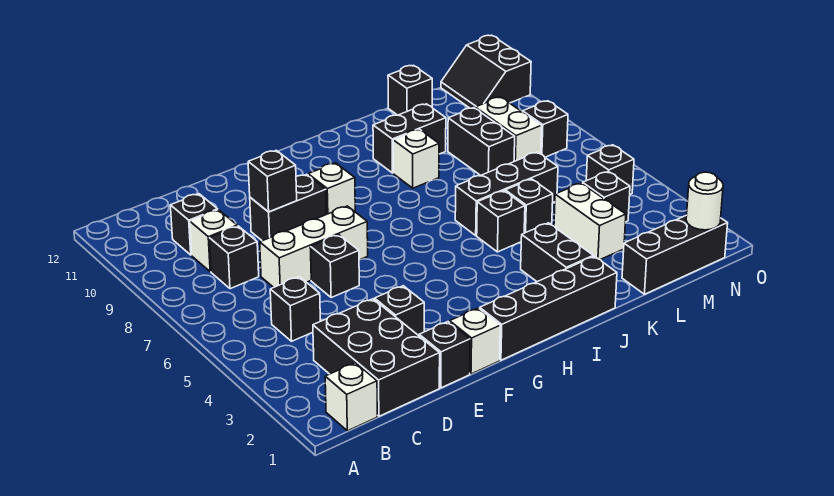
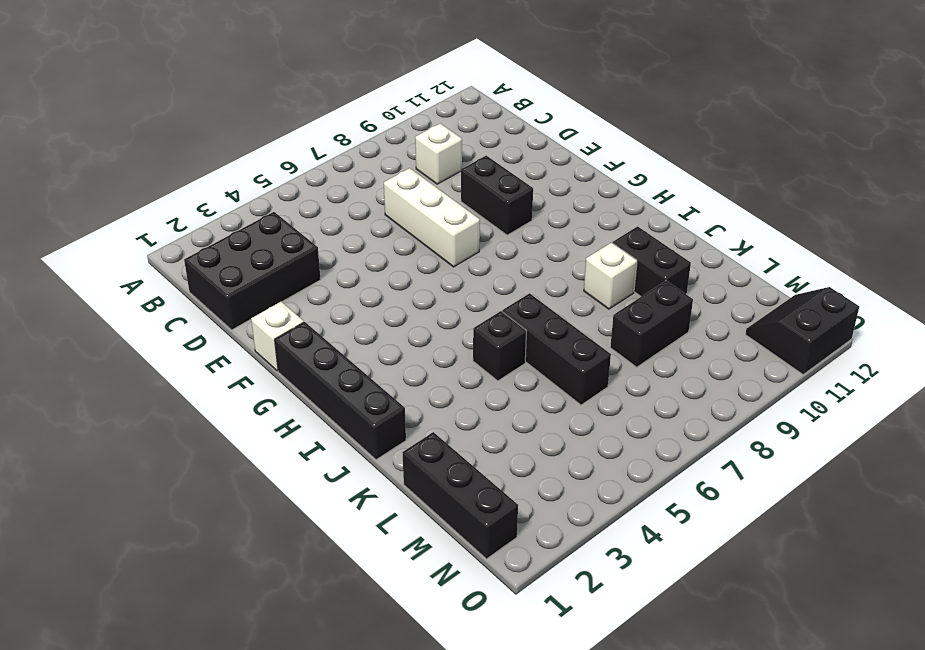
none -> white brick B1 level 1
none -> black brick C5 level 1
none -> black brick C8 level 1
none -> black brick C10 level 1

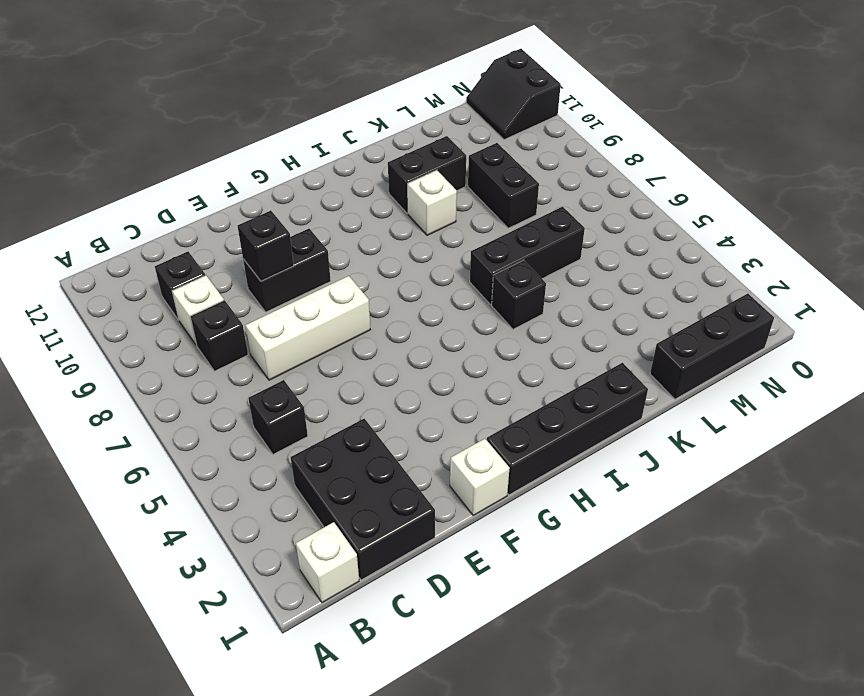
none -> black brick E1 level 1
none -> black brick E3 level 1
none -> black brick E6 level 1
none -> white brick G9 level 1

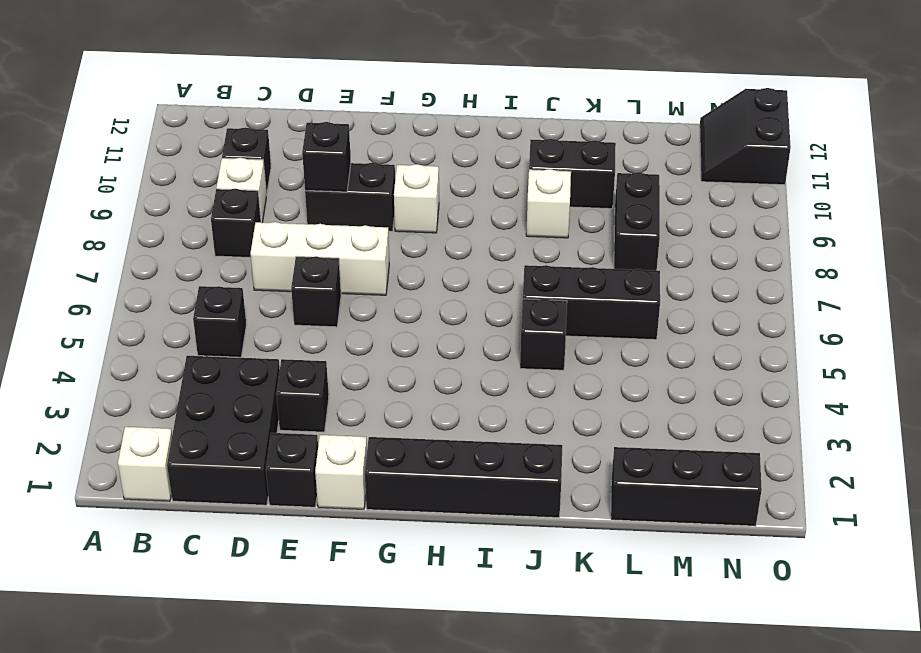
none -> black brick J2:J3 level 1
none -> black brick K5 level 1
none -> white brick L3:L4 level 1
none -> black brick L12 level 1

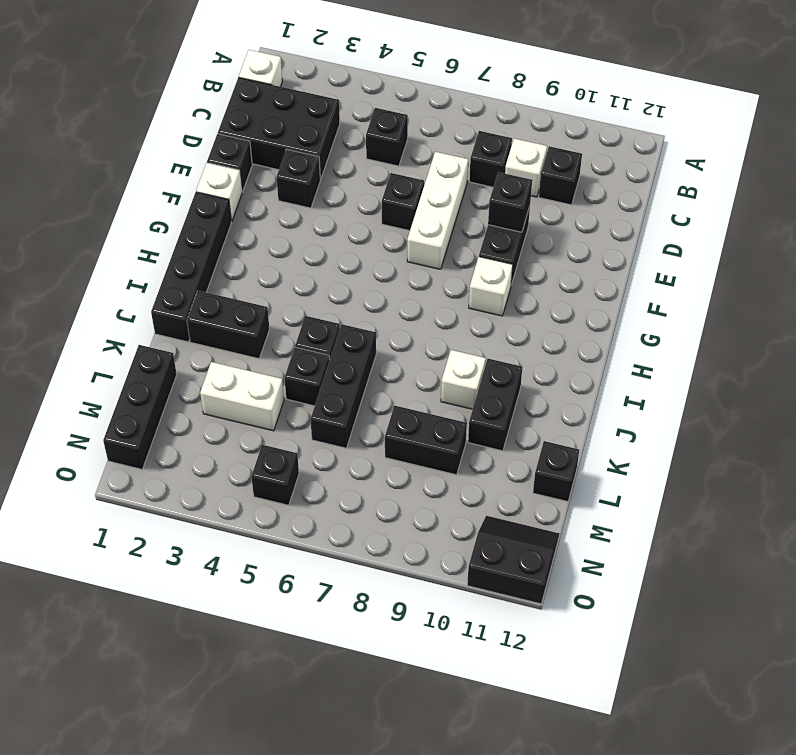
none -> black brick M4 level 1
none -> white brick M8:M9 level 1
none -> black brick N8 level 1
none -> white round brick N1 level 2

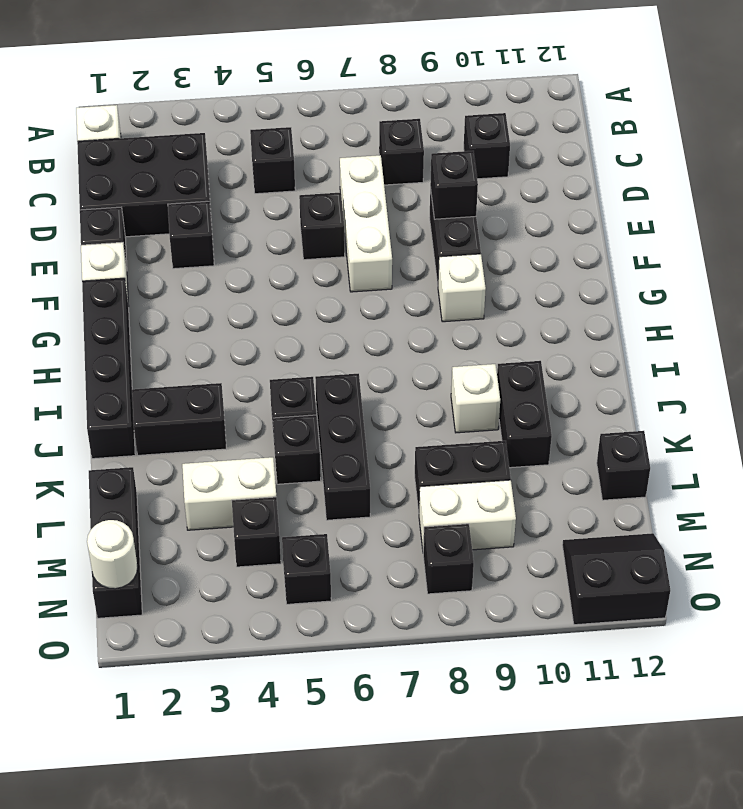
none -> white brick C9 level 1

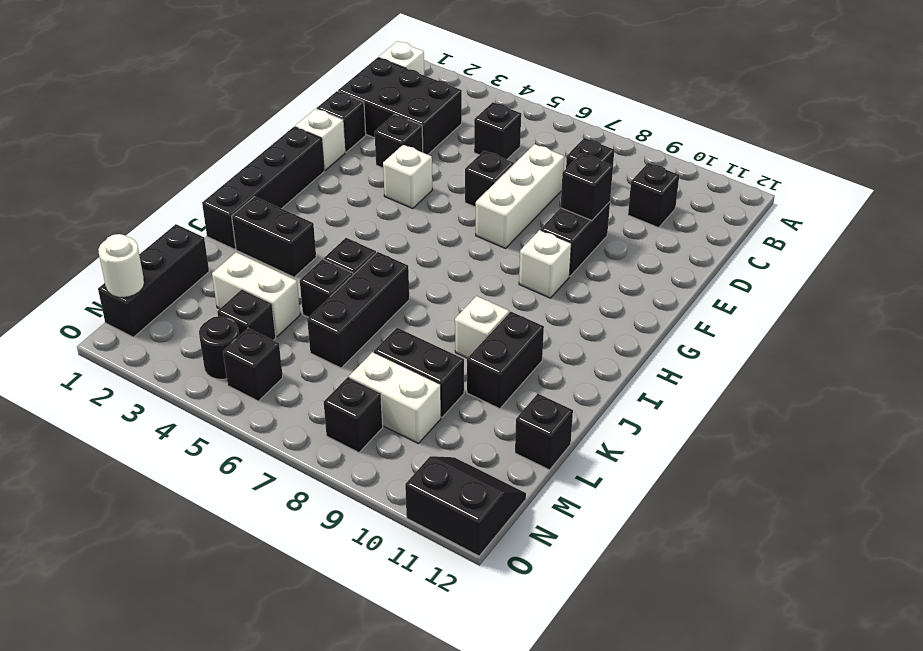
white brick F4 level 1 -> white brick C9 level 1
black round brick N4 level 1 -> none

